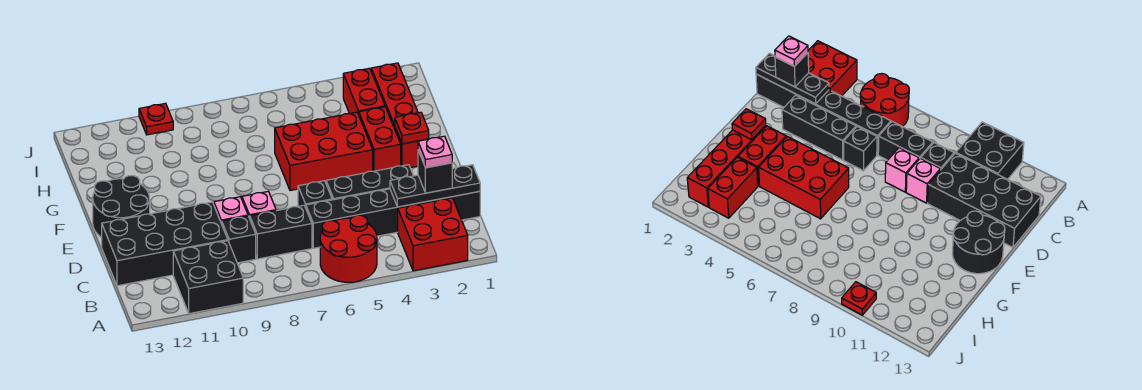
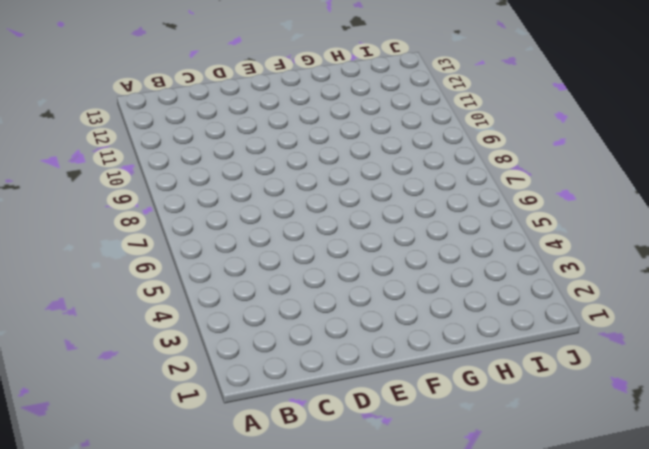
none -> red brick A2:B3 level 1
none -> red round brick A5:B6 level 1
none -> black brick A10:B11 level 1

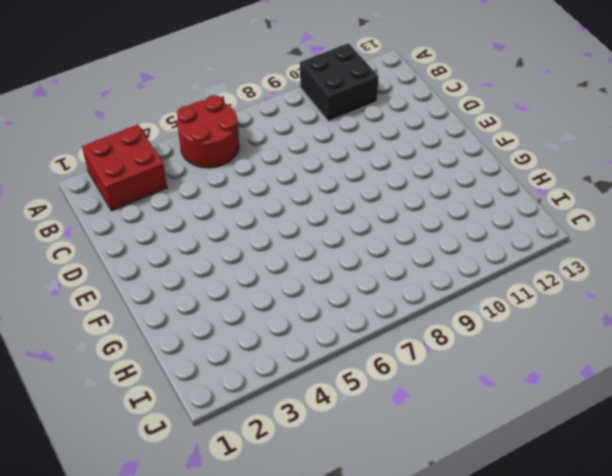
none -> black brick C1:C6 level 1
none -> black brick C7:C8 level 1
none -> black brick C9 level 1

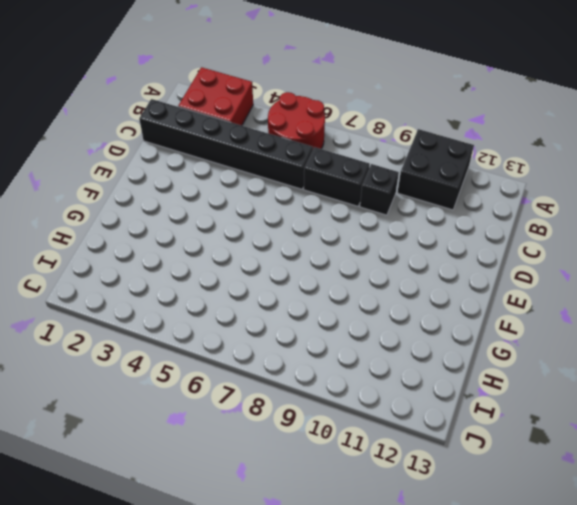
none -> black brick C10:D13 level 1
none -> black brick D3:D5 level 1
none -> black brick D6 level 1

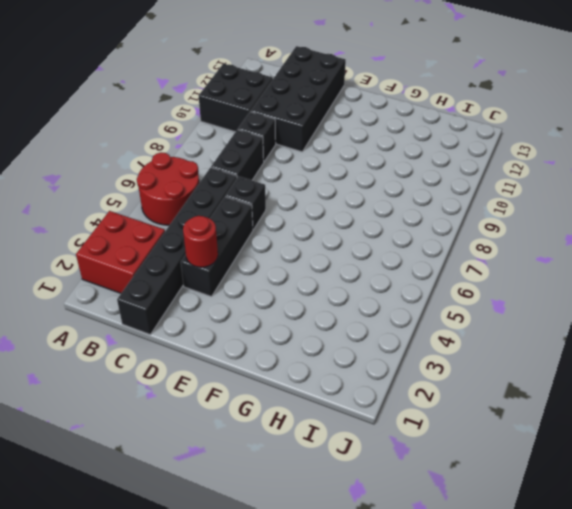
red round brick D3 level 2 -> none
none -> pink brick D8 level 1
none -> pink brick D9 level 1
none -> black round brick E12:F13 level 1

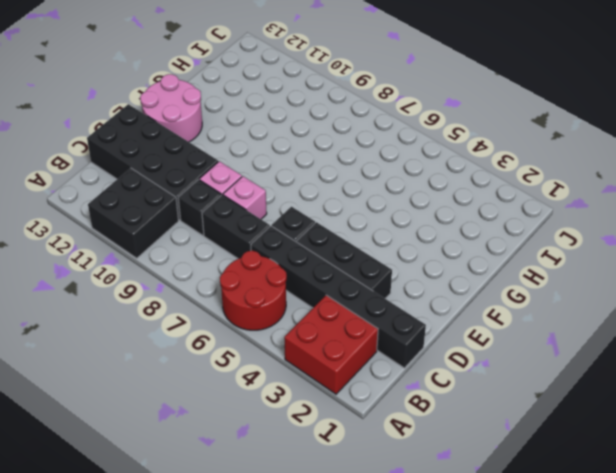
pink round brick E12:F13 level 1 -> black round brick E12:F13 level 1
none -> red brick F2:I2 level 1
none -> red brick F3:G3 level 1
none -> red brick F4:G6 level 1

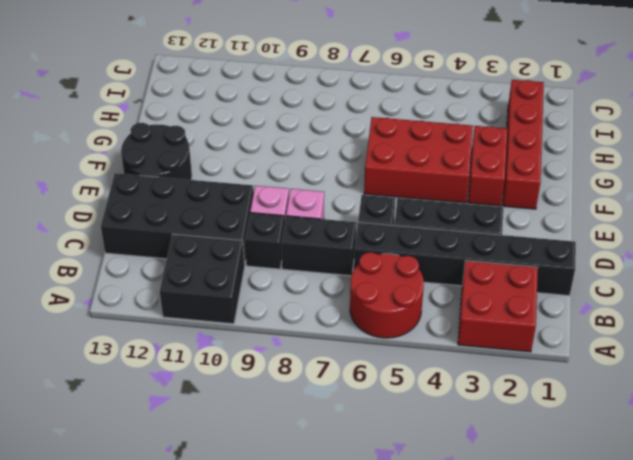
none -> red brick H3:I3 level 1
none -> red plate J10 level 1
none -> black plate C1:C3 level 2

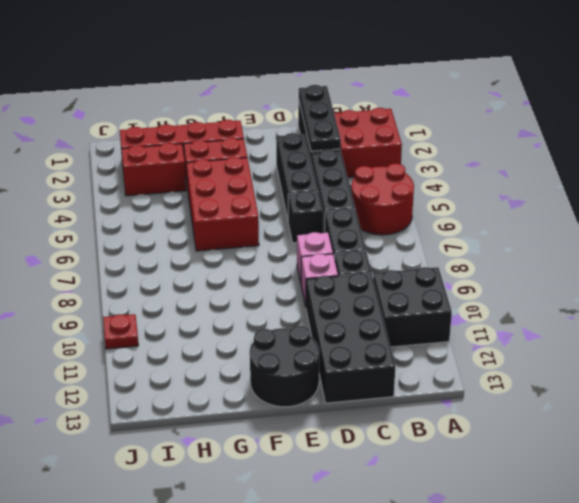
none -> red plate F2 level 2
none -> black brick C2 level 3
none -> pink plate C2 level 4

